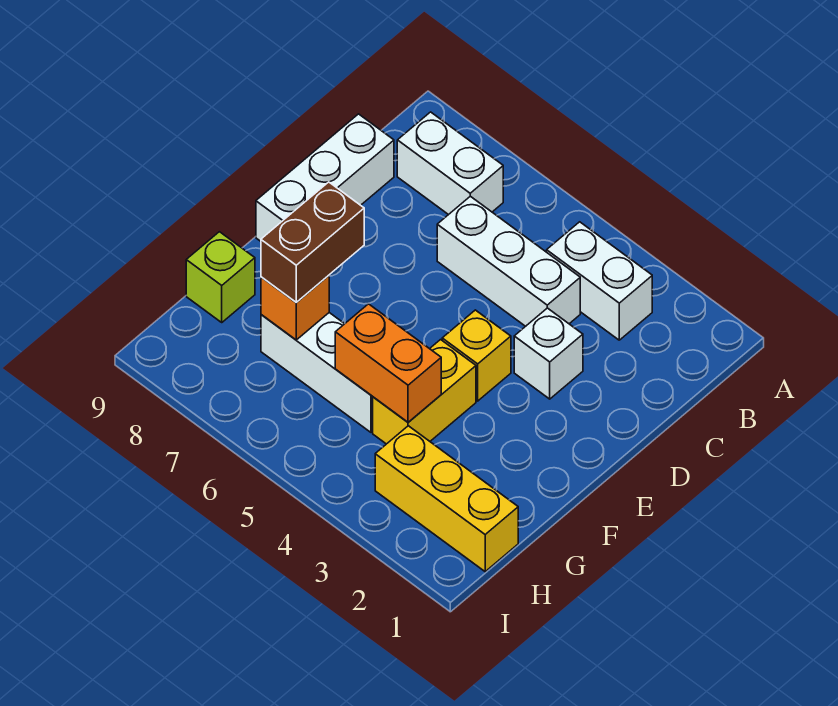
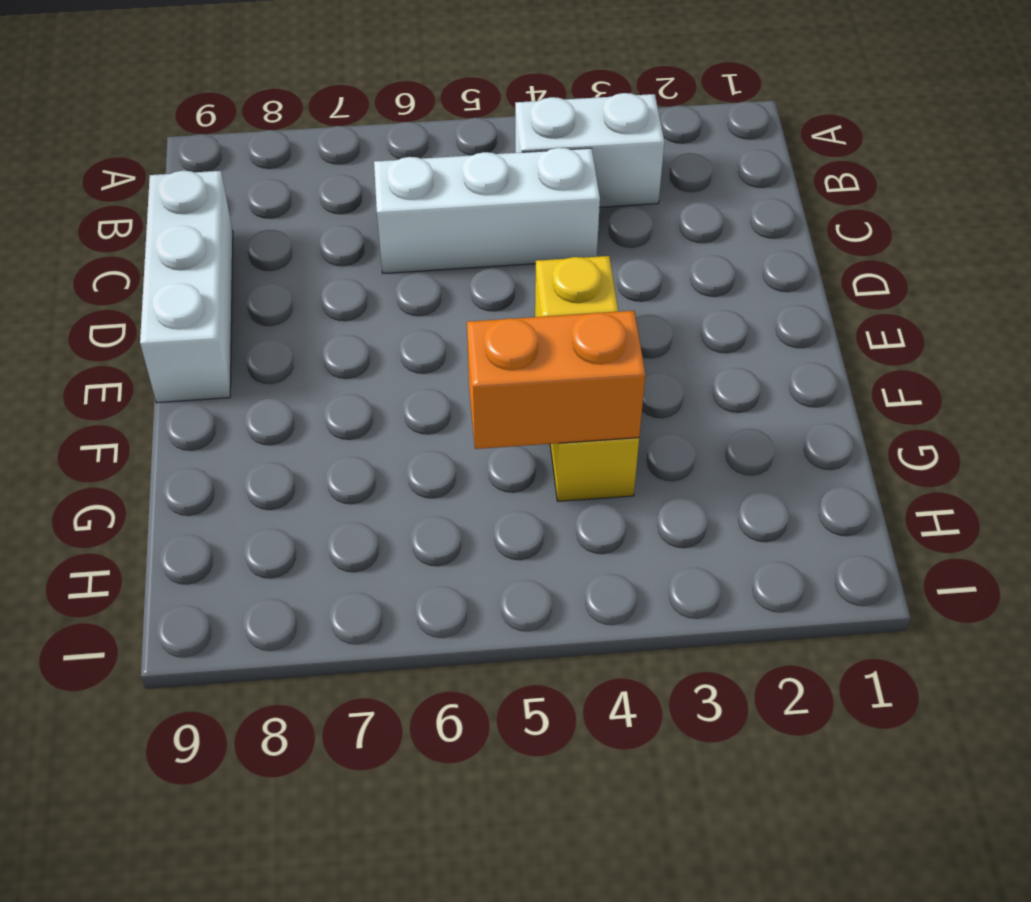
none -> white brick B7:B8 level 1
none -> white brick D3 level 1
none -> white brick G5:G7 level 1

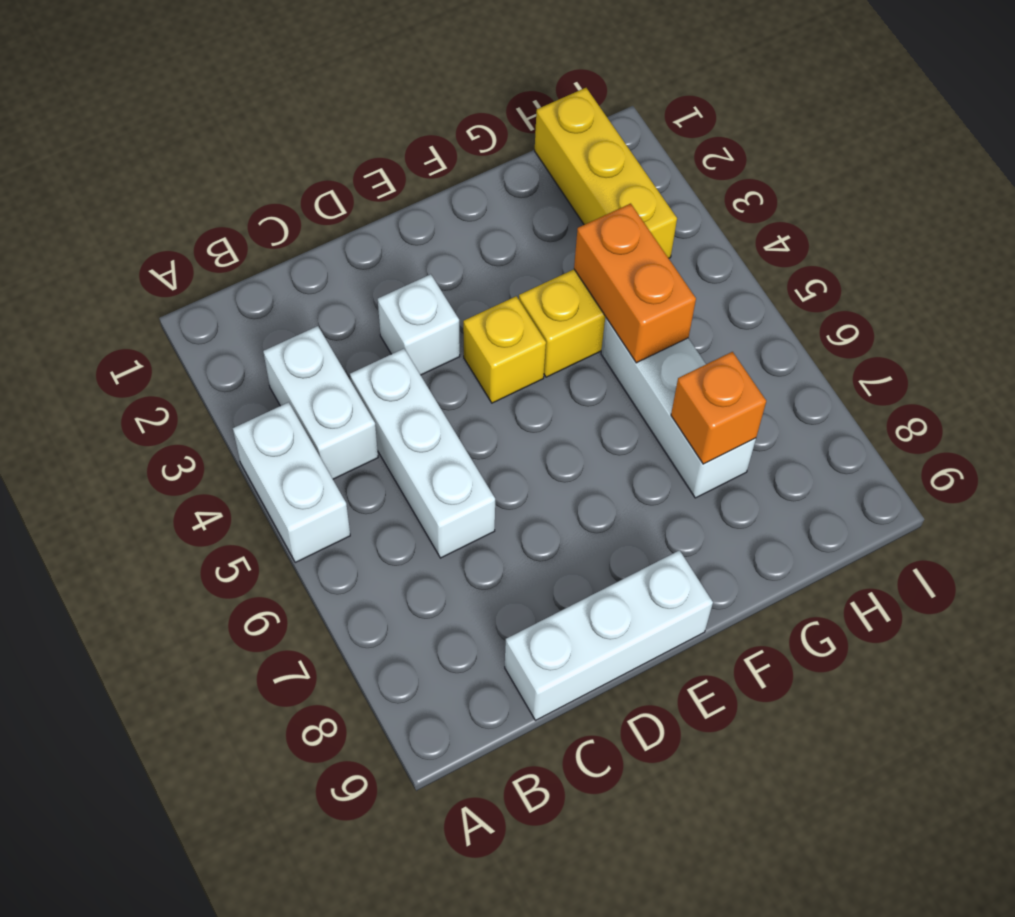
white brick A4:A5 level 1 -> white brick B7:B8 level 1
none -> lime brick G9 level 1
none -> brown brick F7:G7 level 3

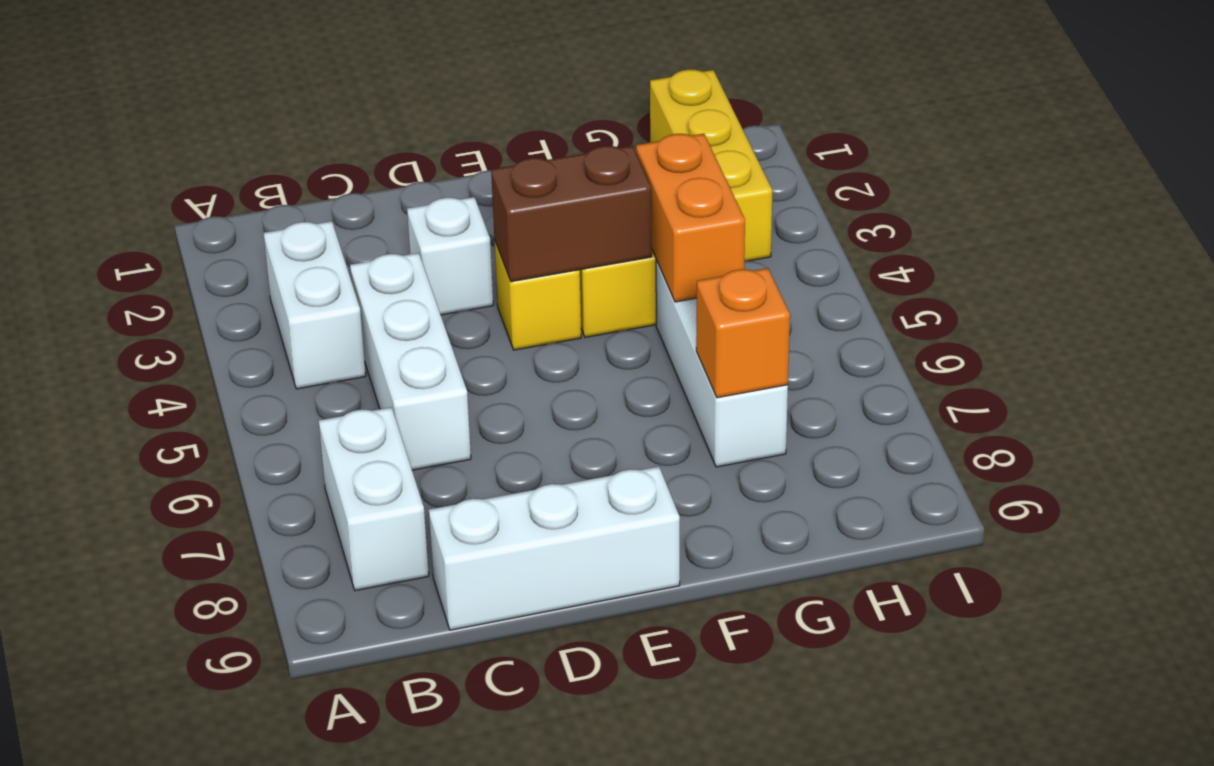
brown brick E4:F4 level 2 -> brown brick F7:G7 level 3
none -> lime brick G9 level 1

